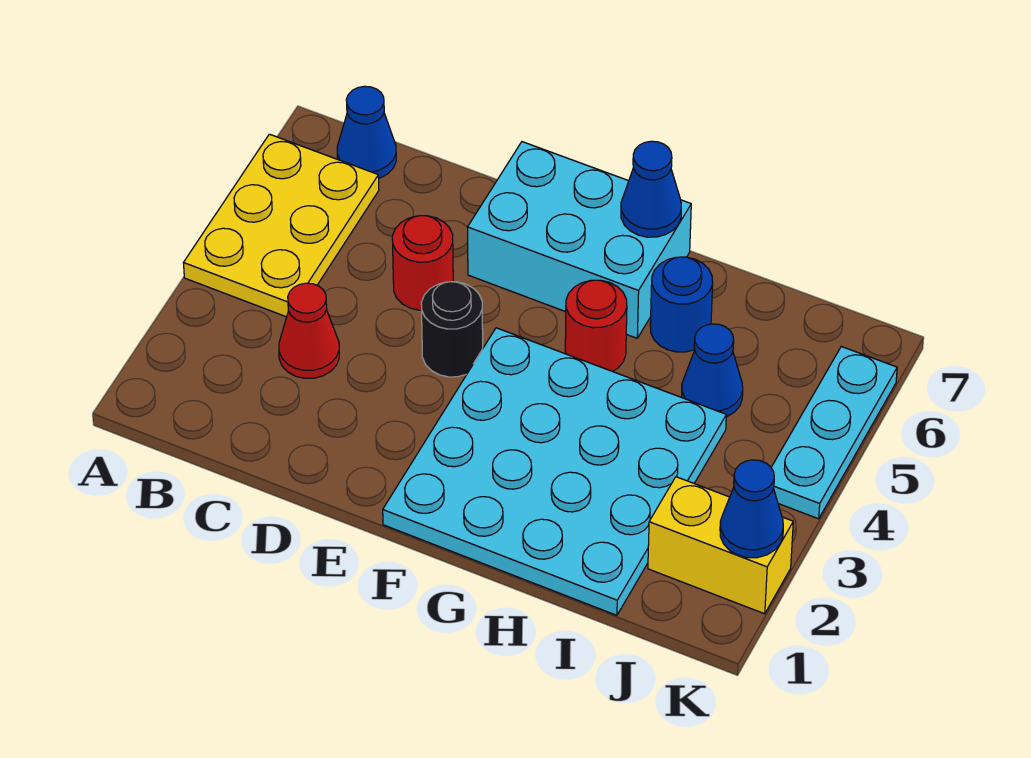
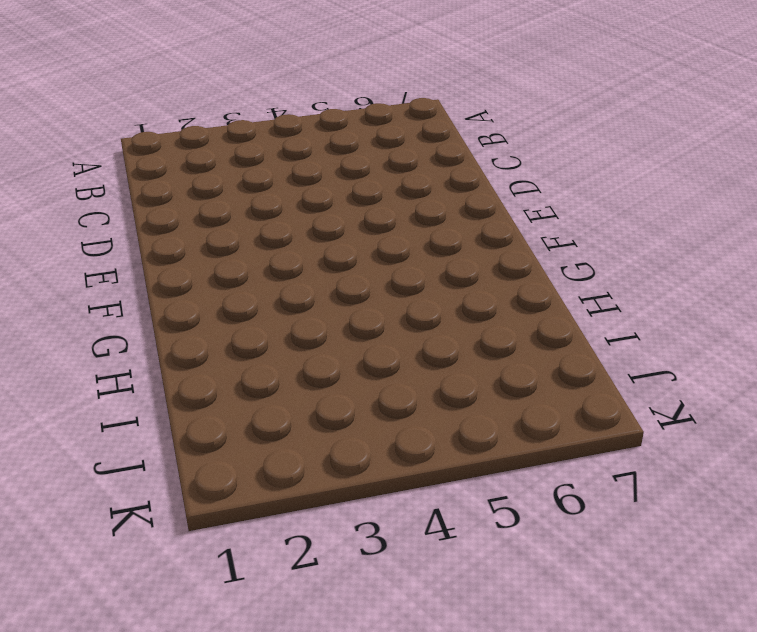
none -> yellow plate A4:B6 level 1
none -> blue cone B7 level 1
none -> red cone C3 level 1

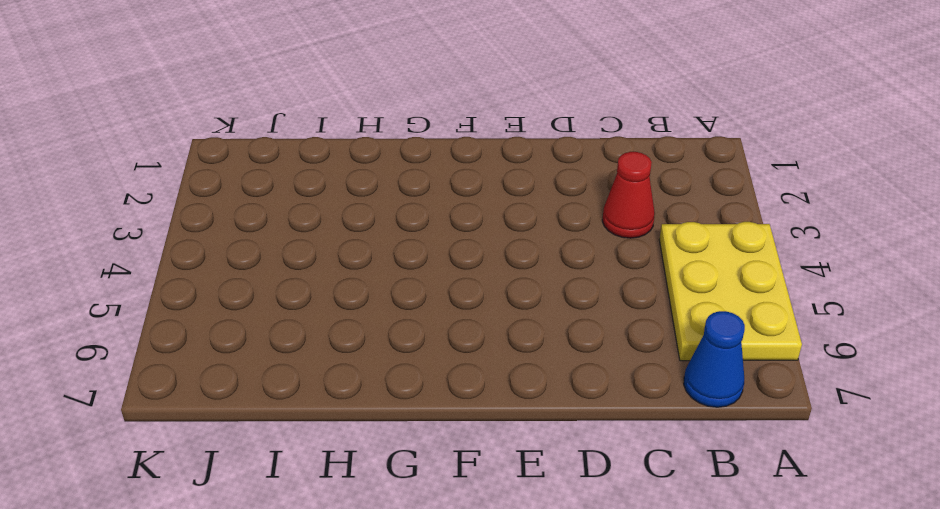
none -> red round brick D5 level 1
none -> black round brick E4 level 1
none -> cyan brick E6:G7 level 1

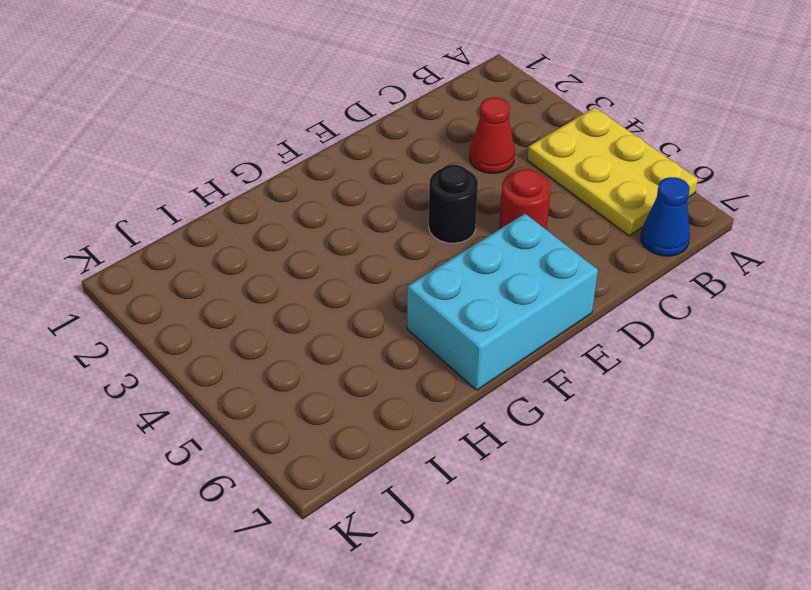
none -> cyan plate F1:I4 level 1
none -> red round brick G5 level 1
none -> blue round brick H6 level 1

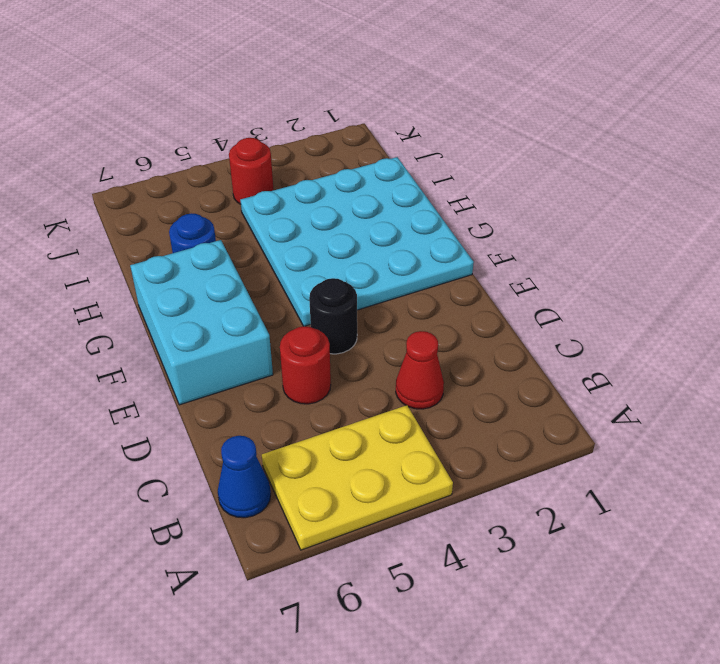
red round brick J4 level 1 -> red round brick G5 level 1
none -> blue cone I5 level 1
none -> yellow brick J2:K2 level 1
none -> cyan plate K4:K6 level 1

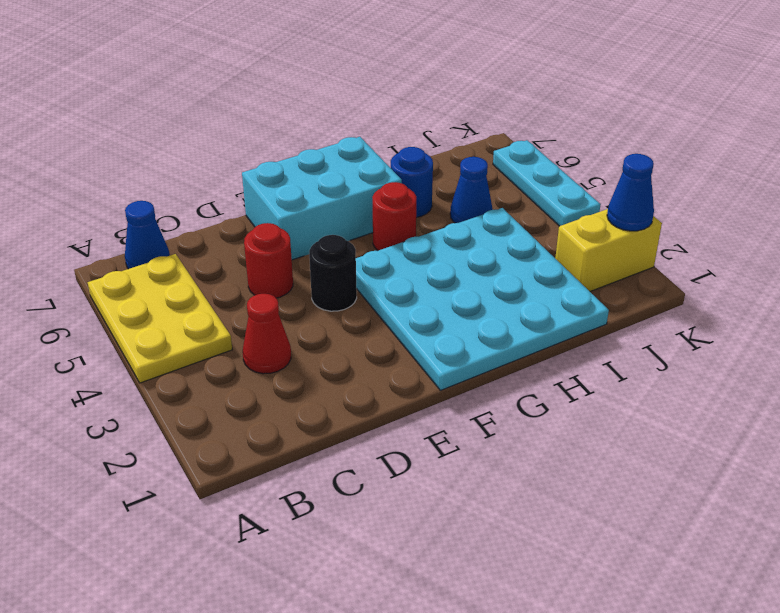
none -> blue cone G7 level 2

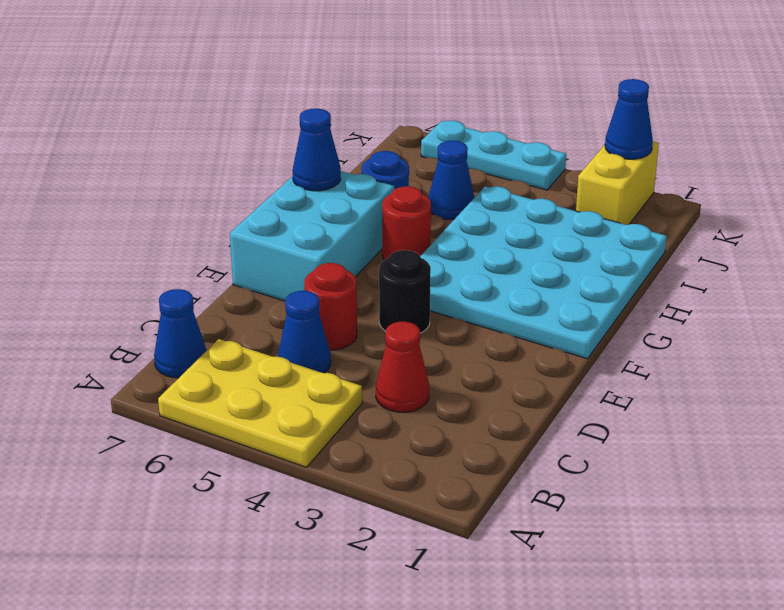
blue cone C5 level 1 -> none

